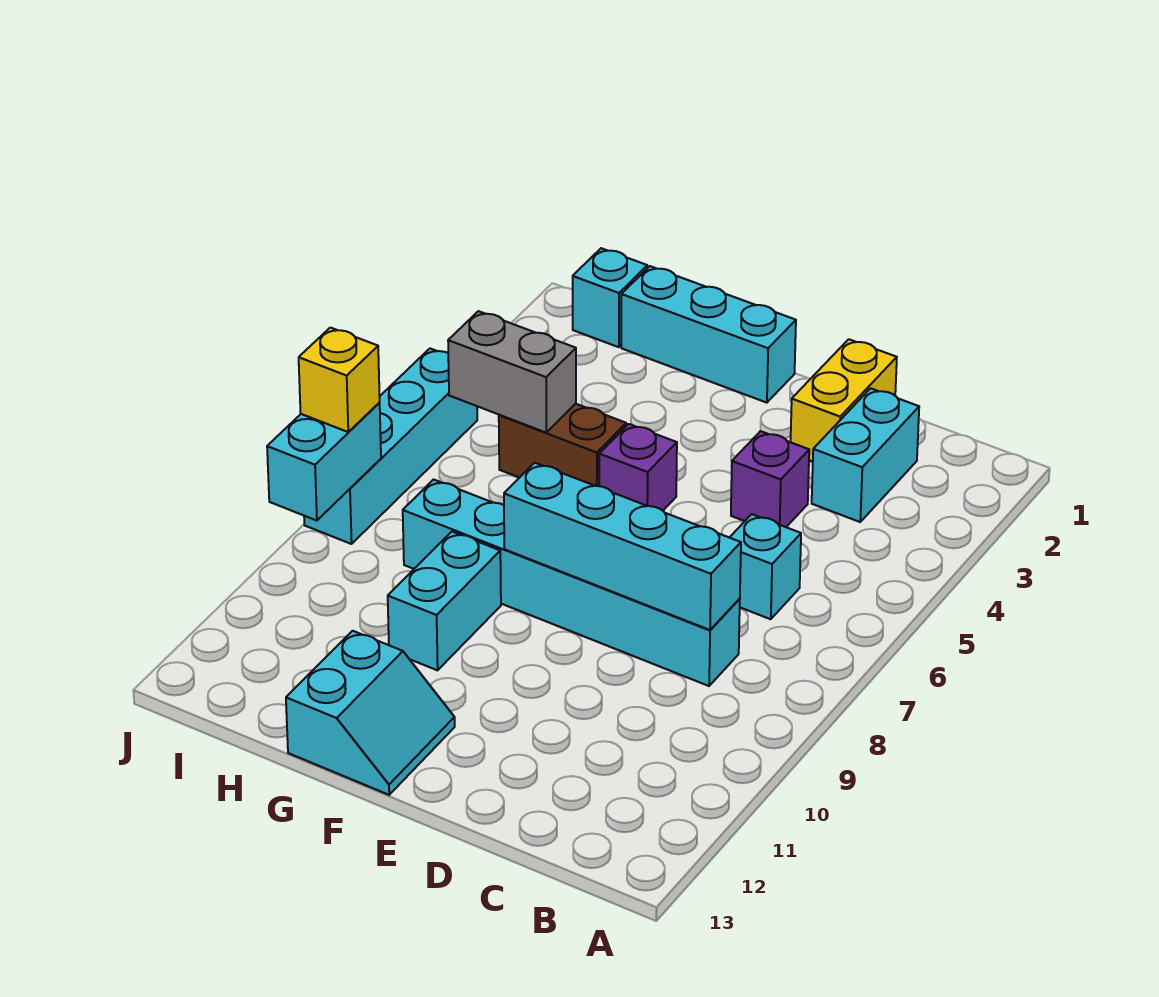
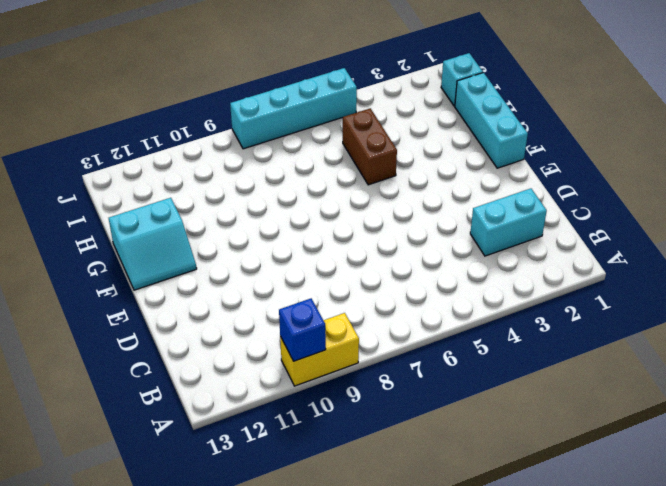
yellow brick A9:A10 level 1 -> yellow brick D1:D2 level 1
blue brick A10 level 2 -> none
none -> cyan brick C6 level 1
none -> cyan brick C8:H8 level 1
none -> purple brick D4 level 1

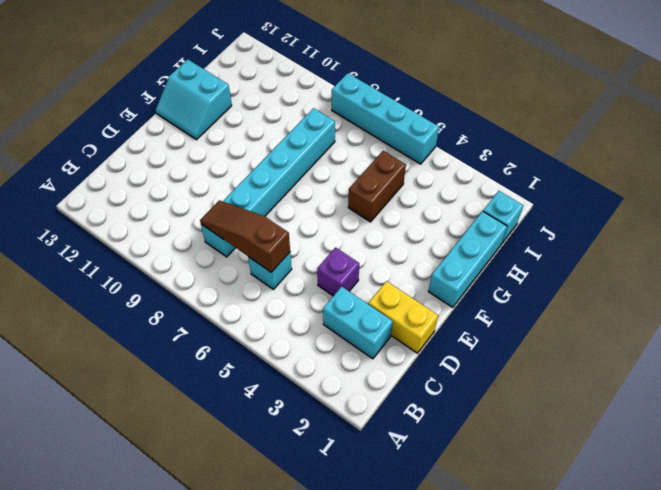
brown slope C6:C8 level 2 top 6 -> cyan brick C8:F8 level 2
none -> purple brick F5 level 1
none -> cyan brick G9:G10 level 1
none -> grey brick H5:I5 level 2

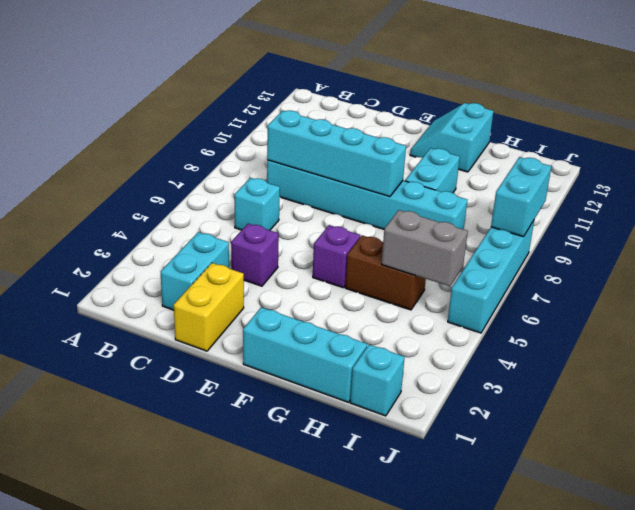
none -> yellow brick J8 level 3

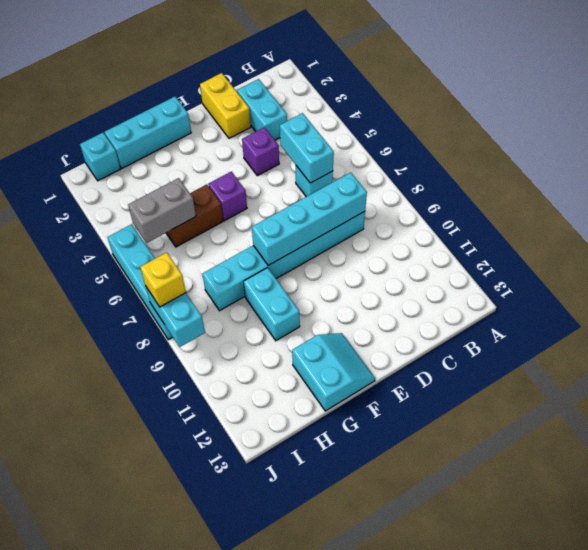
cyan brick C5:C6 level 2 -> none

